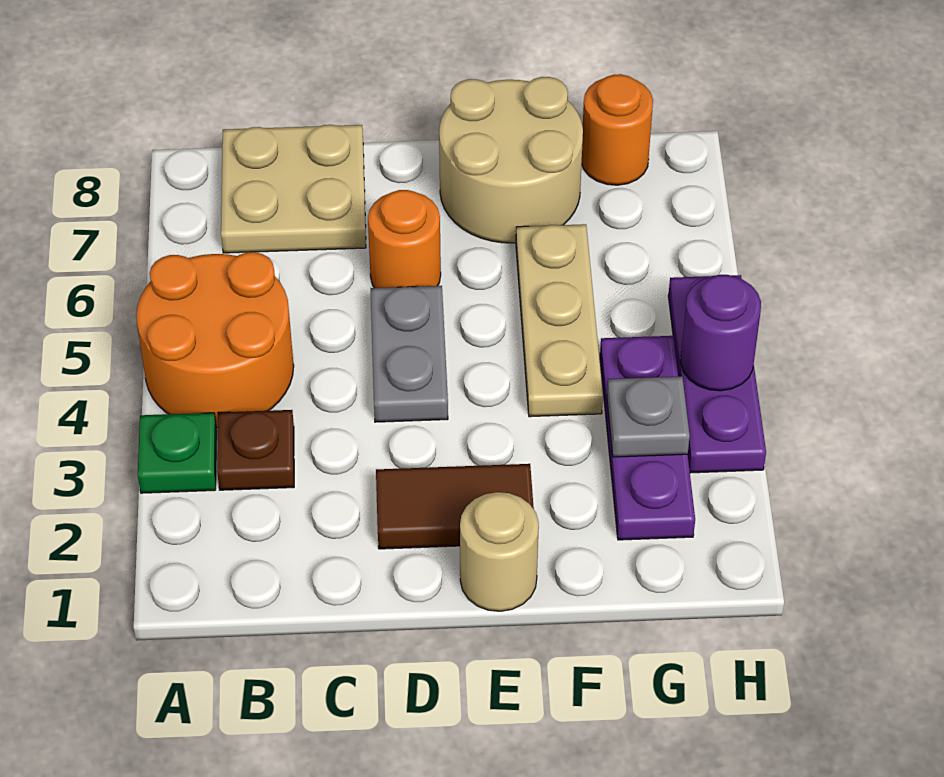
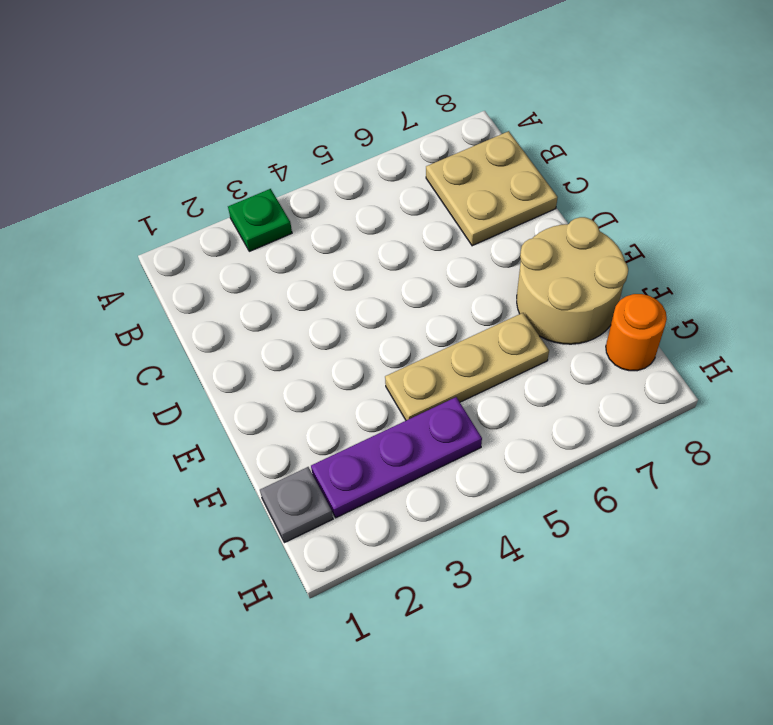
grey plate G1 level 1 -> grey plate G3 level 2
none -> orange round brick A4:B5 level 1
none -> brown plate B3 level 1
none -> brown tile D2:E2 level 1

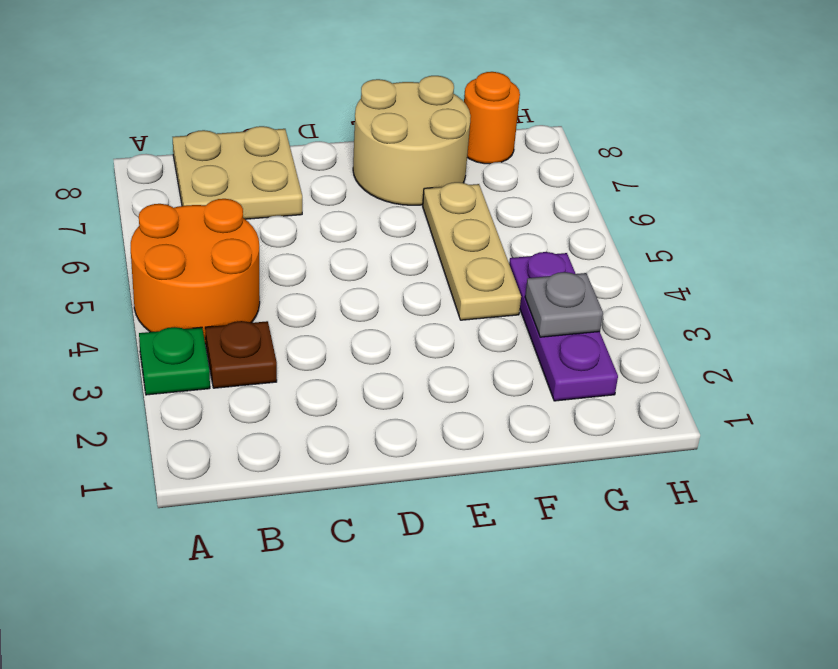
none -> brown tile D2:E2 level 1
none -> grey plate D4:D5 level 1
none -> orange round brick D6 level 1

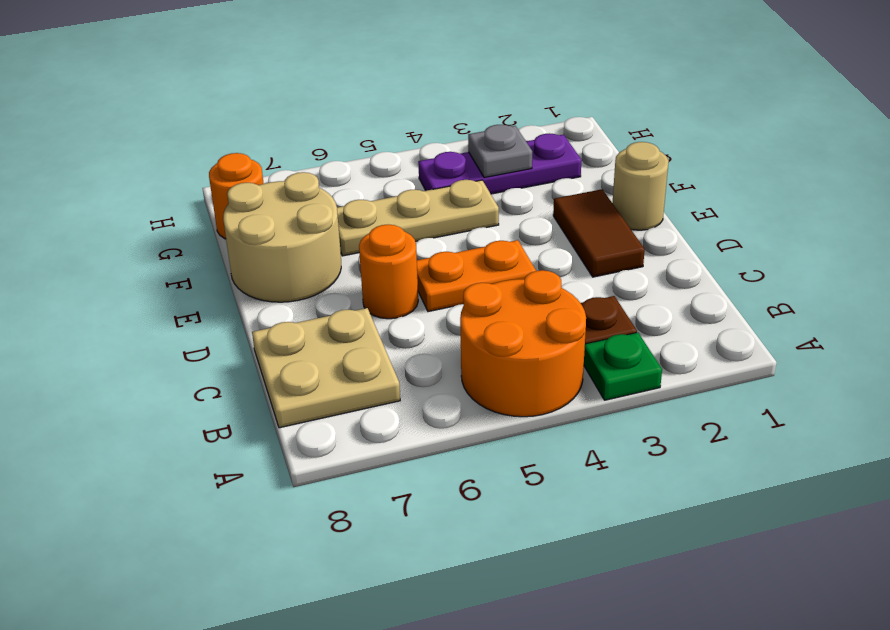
orange plate D4:D5 level 1 -> grey plate D4:D5 level 1
none -> purple plate H3:H5 level 1
none -> purple round brick H4 level 2

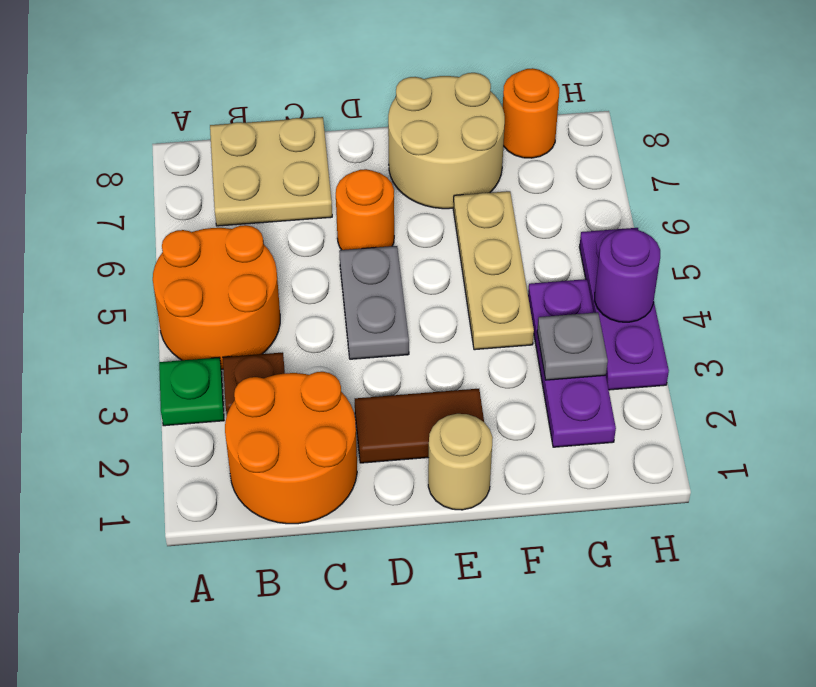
orange round brick B1:C2 level 1 -> none

